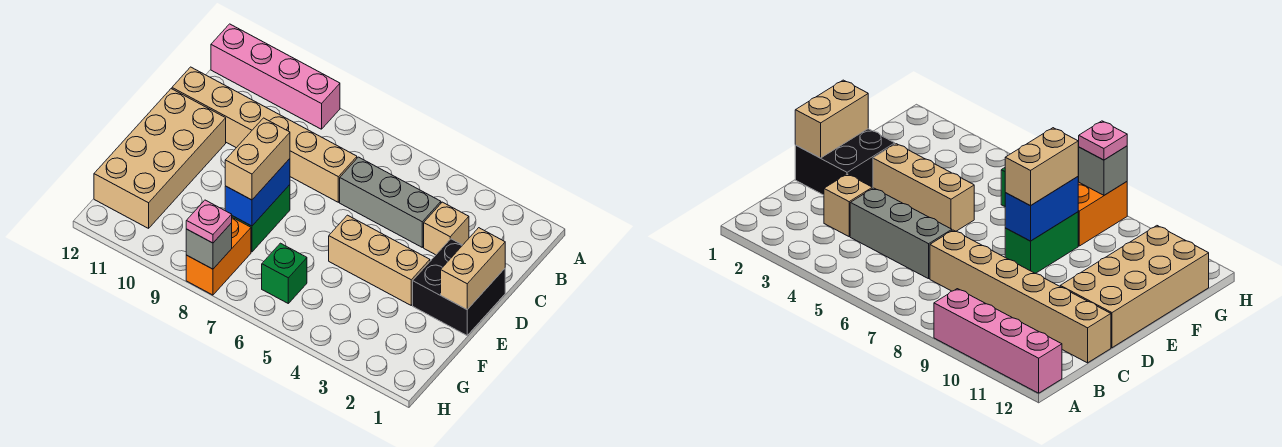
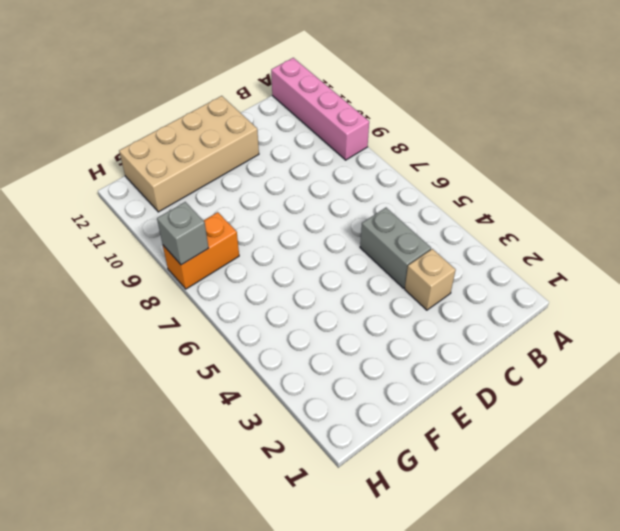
grey brick C4:C5 level 1 -> grey brick C4:C6 level 1
none -> tan brick C7:C12 level 1
none -> black brick D1:E2 level 1
none -> tan brick E3:E5 level 1

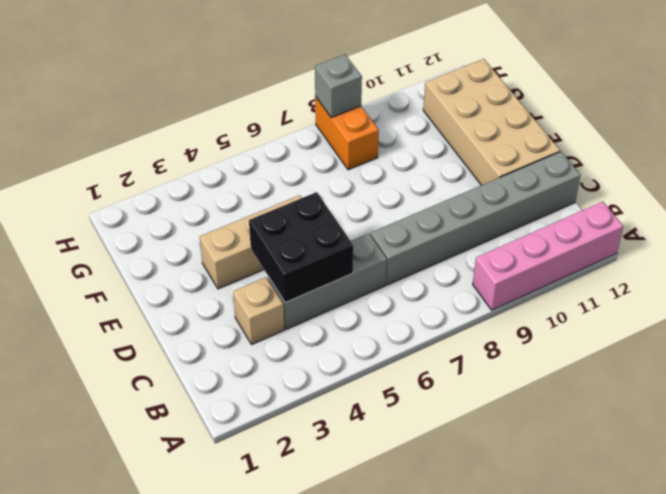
black brick C4:D5 level 2 -> black brick D1:E2 level 1
grey brick C7:C12 level 1 -> tan brick C7:C12 level 1
none -> green brick E8:F8 level 1
none -> green brick G6 level 1
none -> tan brick D1:E1 level 2

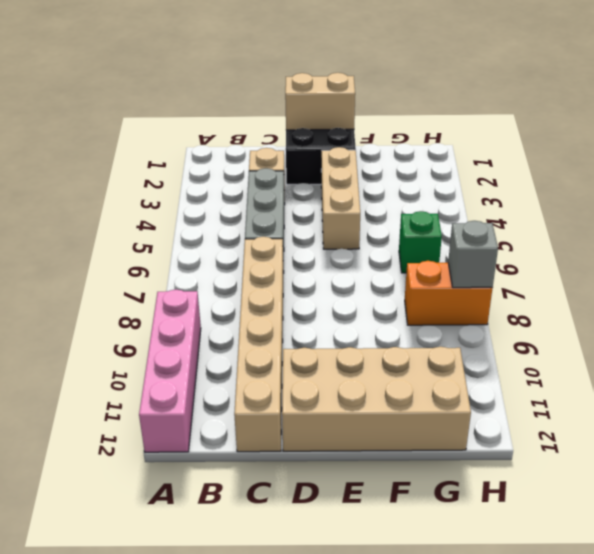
none -> green brick E8:F8 level 1
none -> blue brick E8:F8 level 2
none -> tan brick E8:F8 level 3

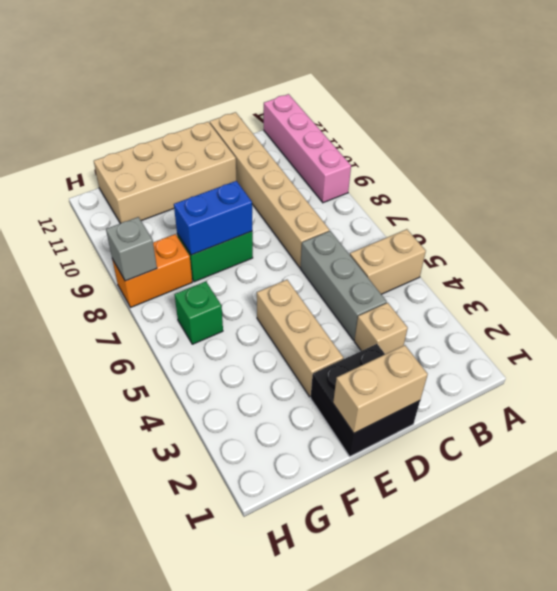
tan brick A5:B5 level 1 -> tan brick E8:F8 level 3
none -> pink plate H8 level 3

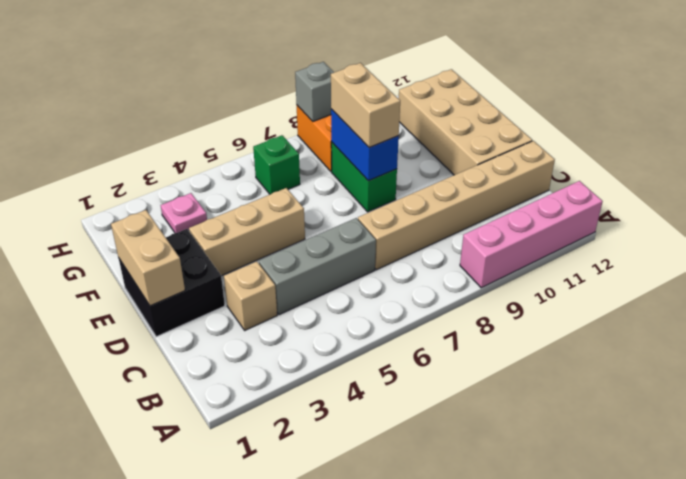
pink plate G3 level 1 -> pink plate H8 level 3

